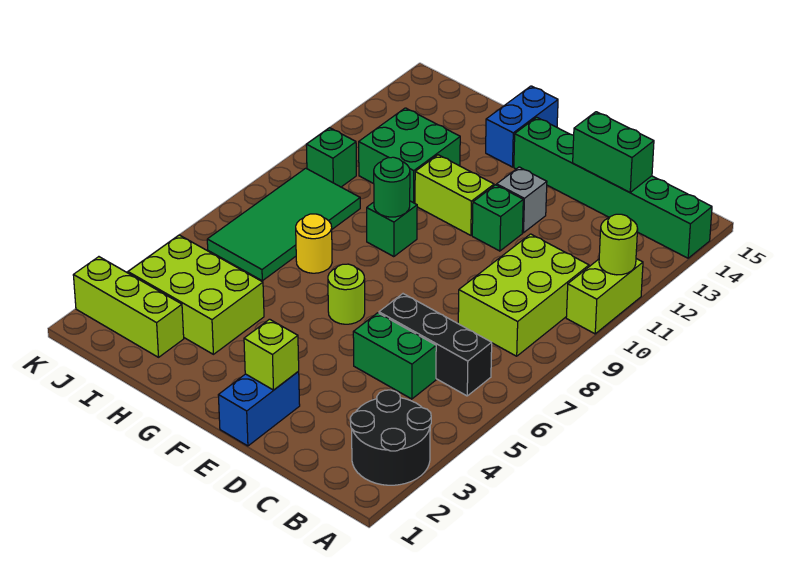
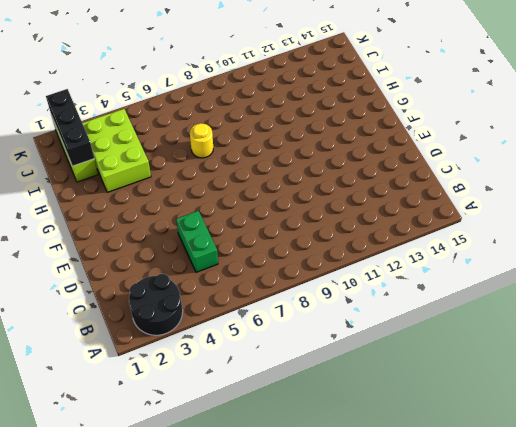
black brick I2:K2 level 2 -> black brick B6:D6 level 1
none -> lime brick A10:A11 level 1
none -> green brick A14:F14 level 1
none -> lime brick B8:C10 level 1

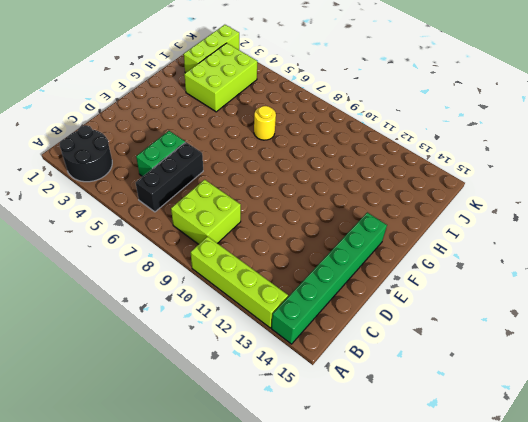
lime brick A10:A13 level 1 -> lime brick A10:A11 level 1
lime brick B8:C9 level 1 -> lime brick B8:C10 level 1
none -> blue brick E1:E2 level 1
none -> green brick E11 level 1
none -> grey brick E12 level 1

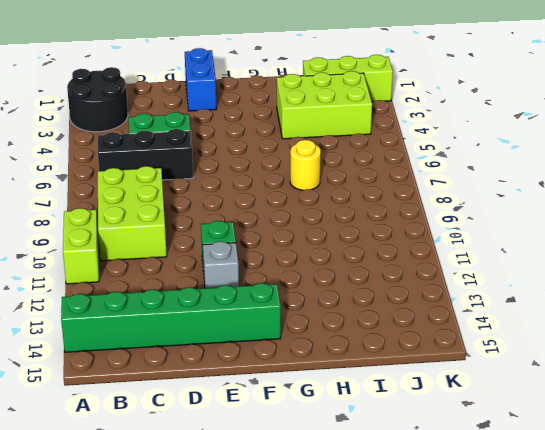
none -> lime round brick F6 level 1
none -> lime brick F11:G11 level 1
none -> green brick G9 level 1

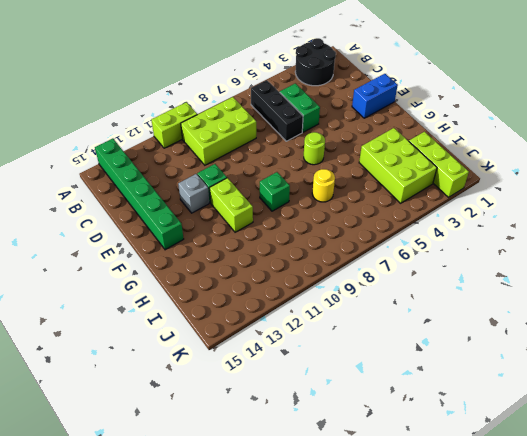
none -> blue brick G14:G15 level 1
none -> green brick H11:I12 level 1
none -> green tile I6:J9 level 1

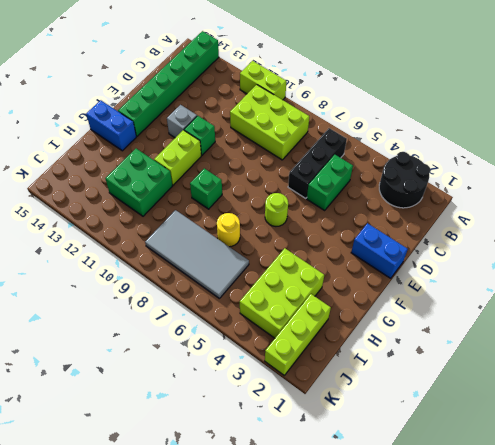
grey tile I6:J9 level 1 -> green tile I6:J9 level 1
none -> green brick J10 level 1
none -> lime round brick A11 level 2
none -> green brick C14:D14 level 2

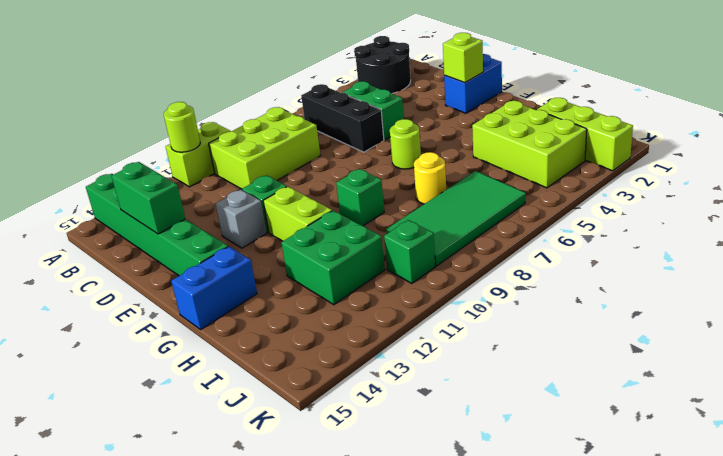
none -> green round brick G9 level 2

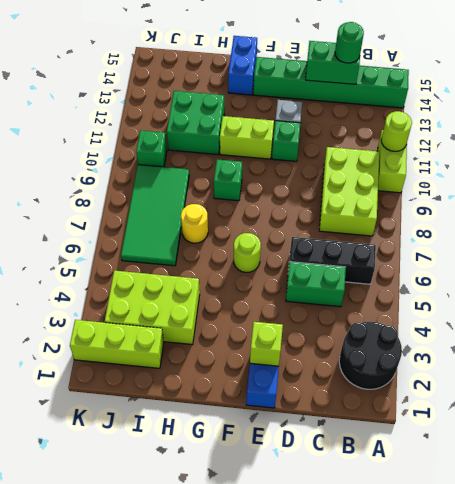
green round brick C14 level 3 -> green round brick G9 level 2

